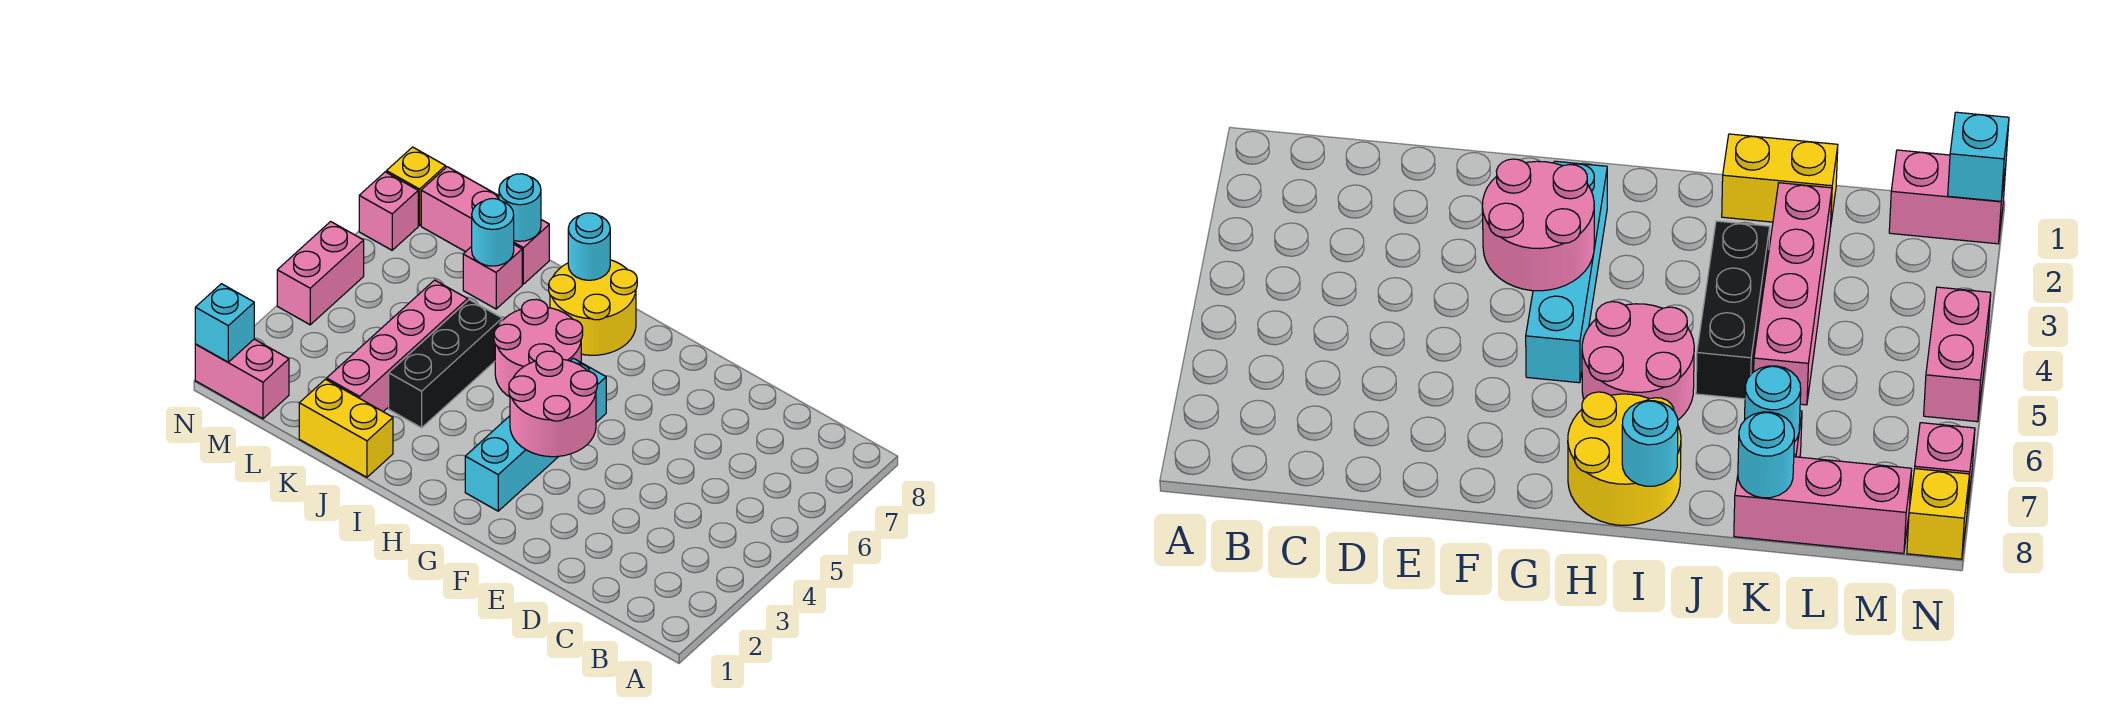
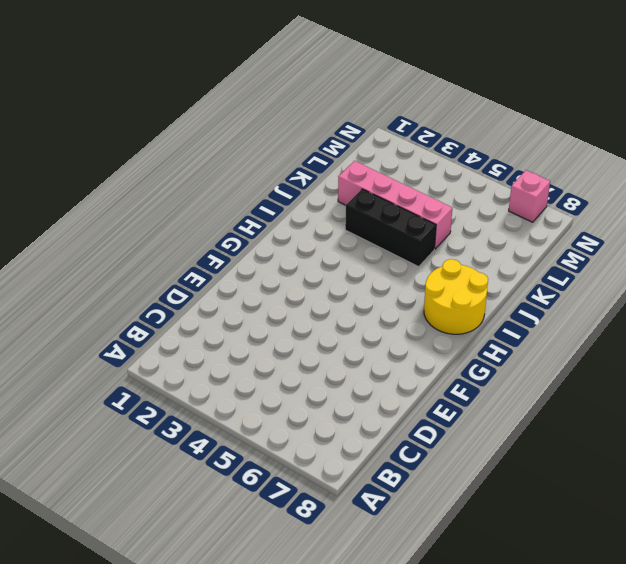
none -> cyan brick G2:G5 level 1
none -> pink round brick H5:I6 level 1
none -> yellow brick J1:K1 level 1

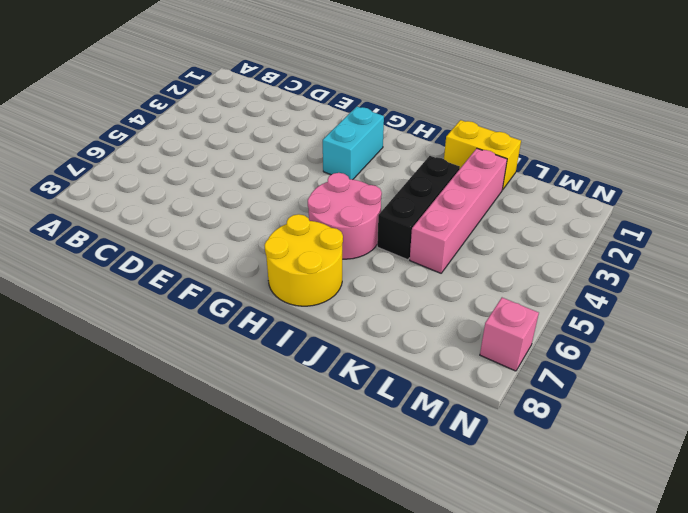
cyan brick G2:G3 level 1 -> cyan brick G2:G5 level 1
none -> pink brick K7 level 1
none -> pink brick K8:M8 level 1
none -> pink brick M1:N1 level 1

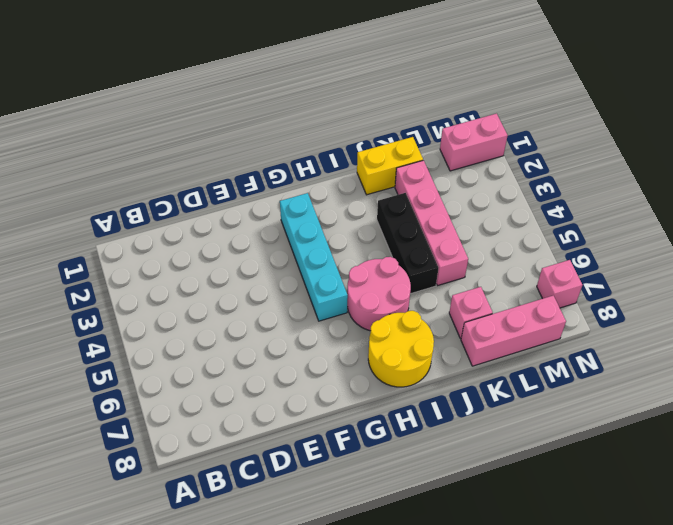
none -> pink brick N4:N5 level 1
none -> yellow brick N8 level 1
none -> pink round brick F3:G4 level 2

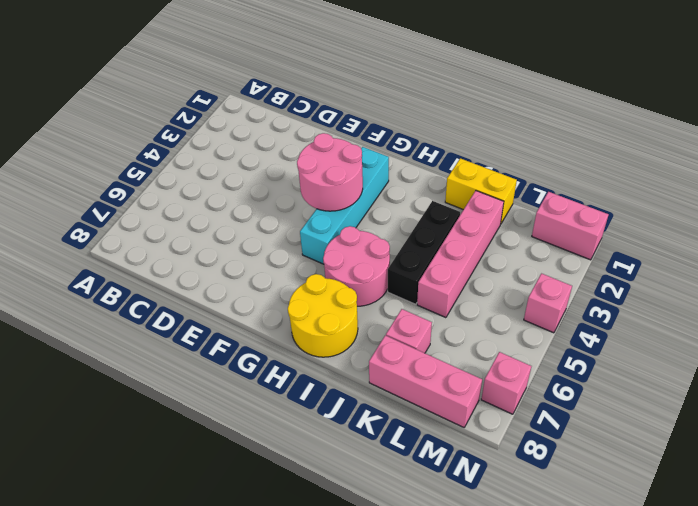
pink brick N4 level 1 -> pink brick N4:N5 level 1
none -> yellow brick N8 level 1
none -> cyan round brick I8 level 2
none -> cyan round brick K7 level 2

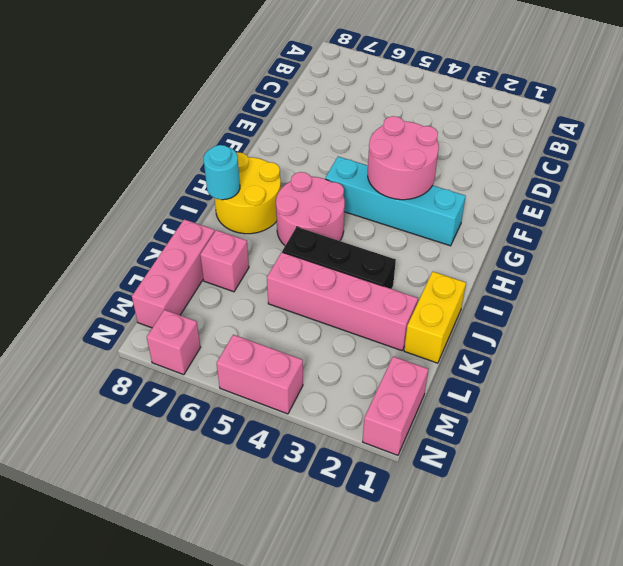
none -> yellow brick N8 level 1
none -> cyan round brick K7 level 2
none -> cyan round brick K8 level 2

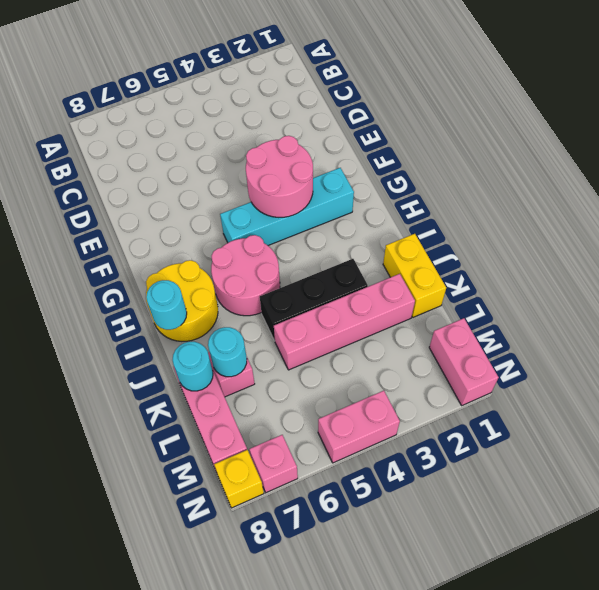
none -> cyan brick N1 level 2

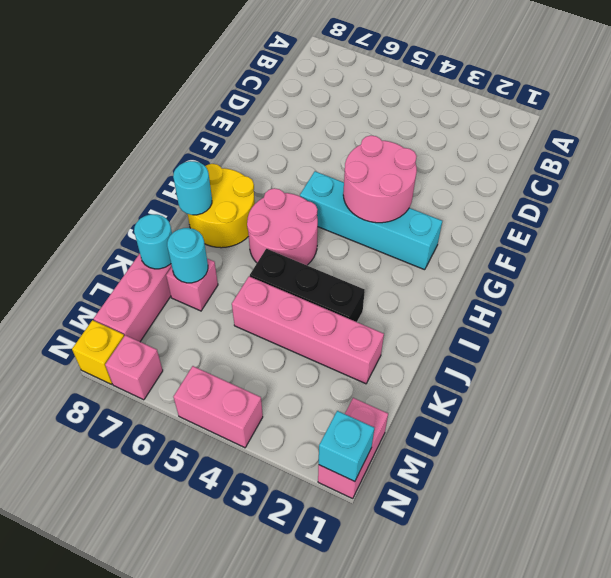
none -> yellow brick J1:K1 level 1

